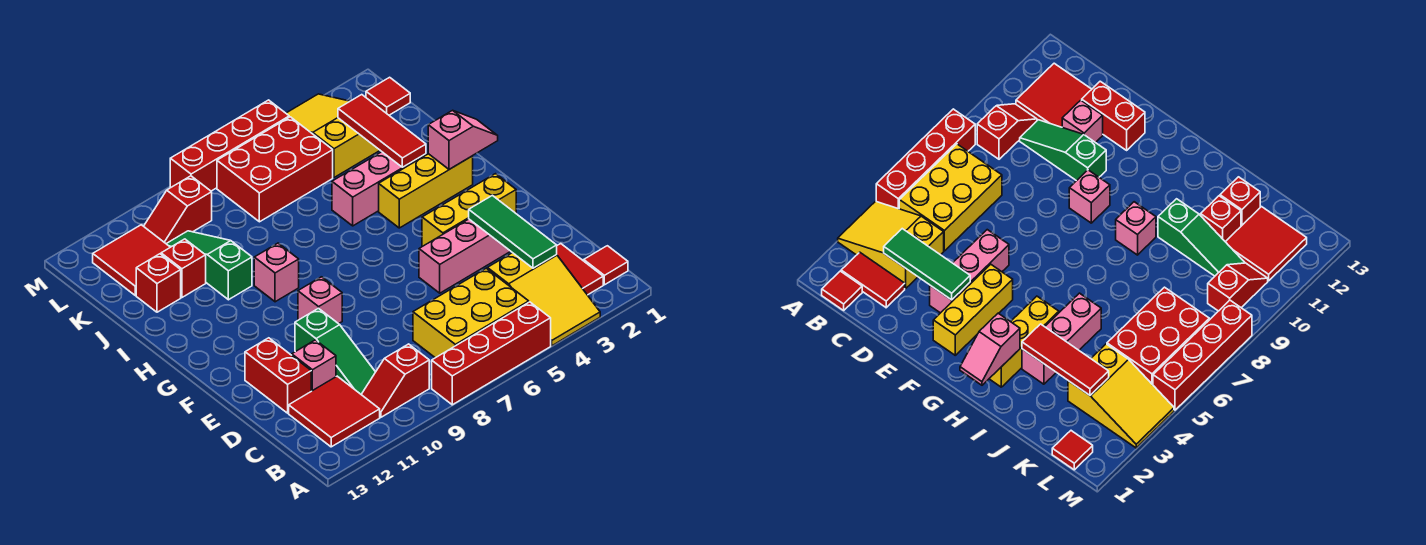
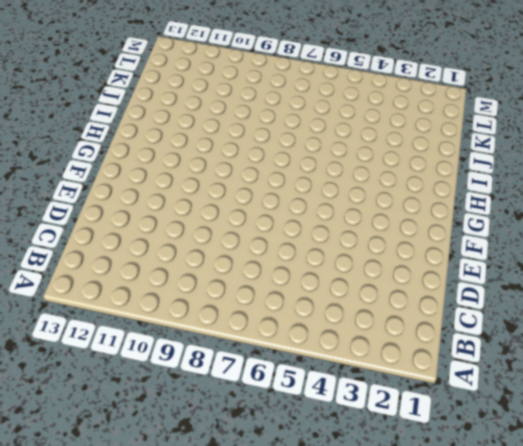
none -> yellow slope A3:C4 level 1 top C
none -> red brick A5:A8 level 1
none -> red tile B1 level 1

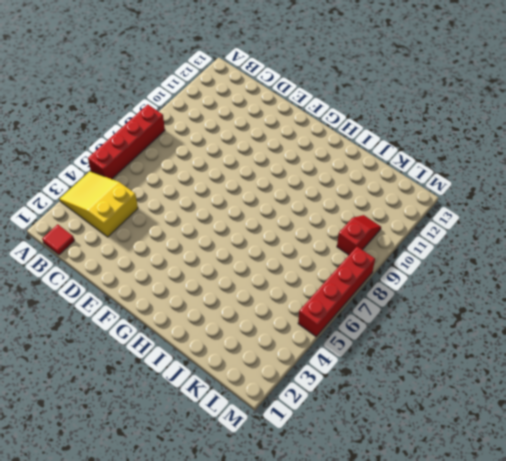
none -> red tile B2:C2 level 1
none -> yellow brick B5:C7 level 1
none -> red slope B9:B10 level 1 top 9

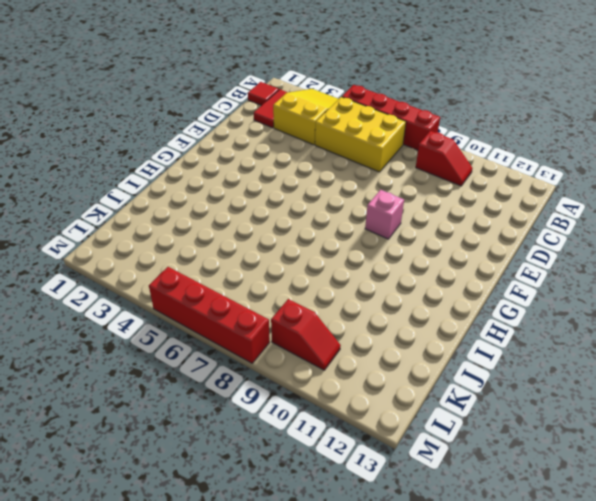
none -> red tile B11:C12 level 1
none -> green slope C10:E10 level 1 top E
none -> pink brick D11 level 1

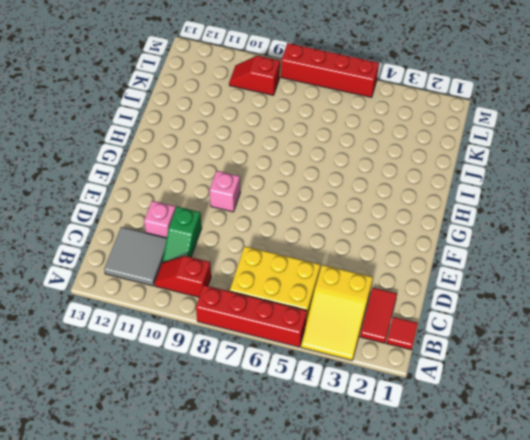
grey tile B11:C12 level 1 -> red tile B11:C12 level 1
green slope C10:D10 level 1 top D -> green slope C10:E10 level 1 top E
none -> red brick D12:E12 level 1
none -> pink brick E3:E5 level 1
none -> yellow brick F2:F4 level 1

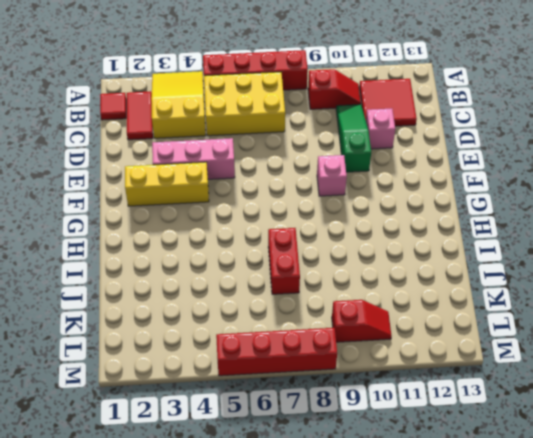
red brick I7:J7 level 1 -> red brick D12:E12 level 1
none -> yellow brick H2:H4 level 1
none -> pink brick H9 level 1
none -> pink brick I3:I5 level 1

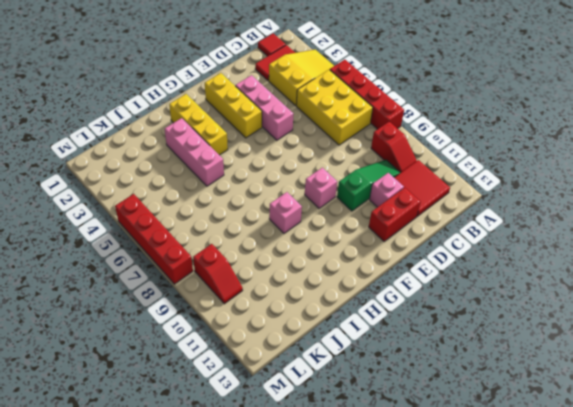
none -> green slope I10:K10 level 1 top I
none -> red brick J11 level 1
none -> red brick J12 level 1

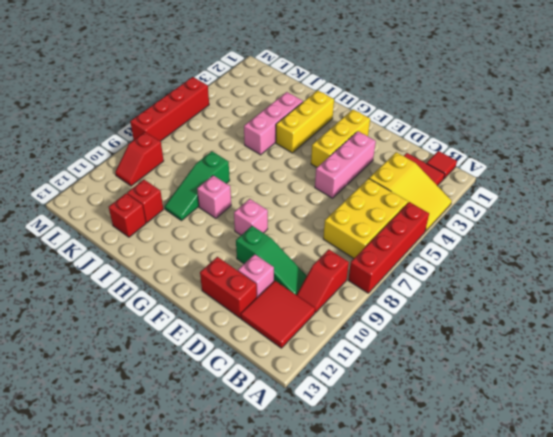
green slope I8:I10 level 1 top 8 -> green slope I10:K10 level 1 top I
none -> yellow slope K3:M4 level 1 top K
none -> red brick K5:L7 level 1
none -> red tile K11:L12 level 1

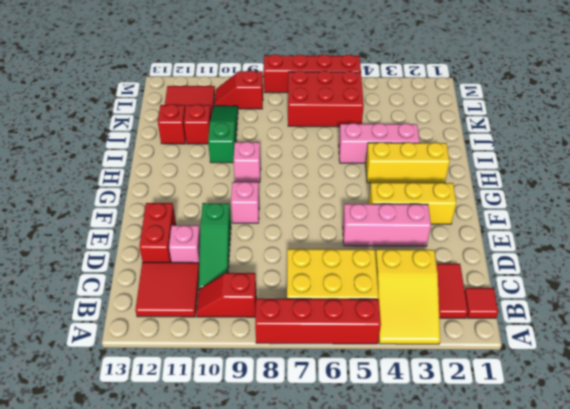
none -> yellow slope K3:M4 level 1 top K
none -> red tile L1 level 1
none -> green tile C3:E3 level 2

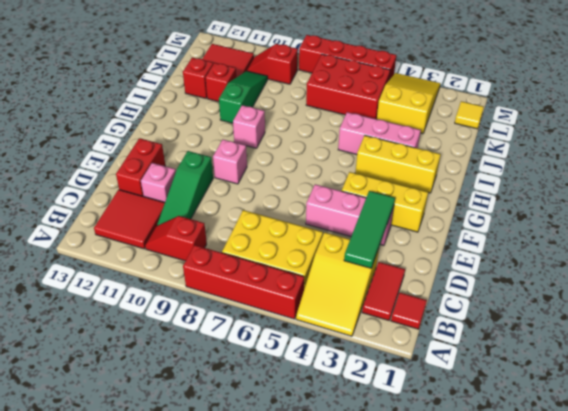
yellow tile L1 level 1 -> red tile L1 level 1
none -> pink slope H1:H2 level 2 top 2
none -> red tile I3:K3 level 2

